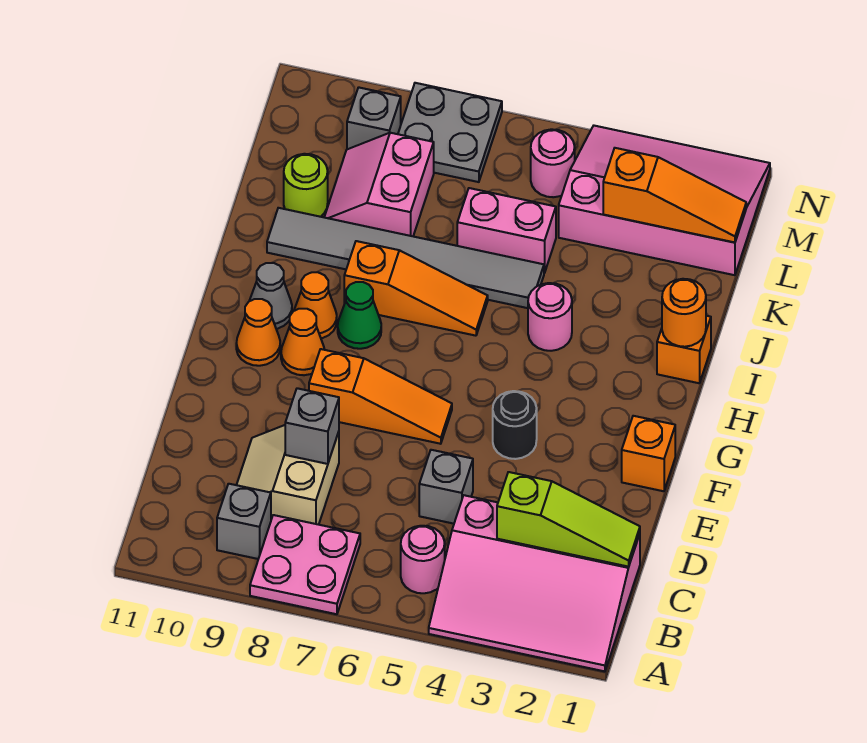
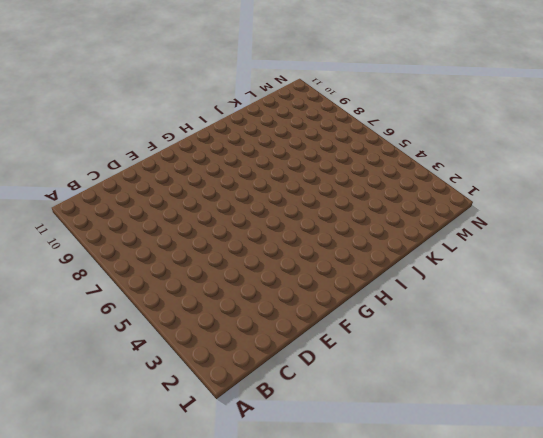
none -> pink slope A1:C4 level 1 top C
none -> pink plate A7:B8 level 1
none -> pink round brick B5 level 1

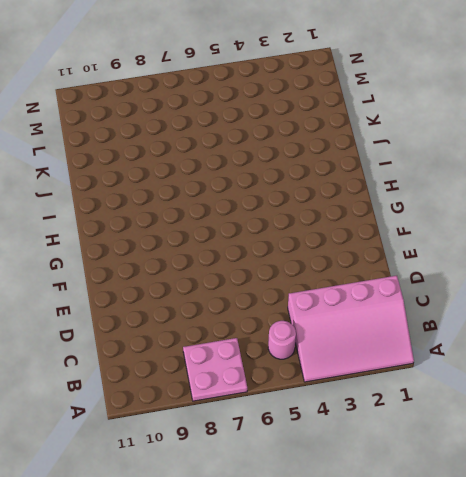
none -> grey brick B9 level 1
none -> tan slope C8:D9 level 1 top 8
none -> grey brick D5 level 1

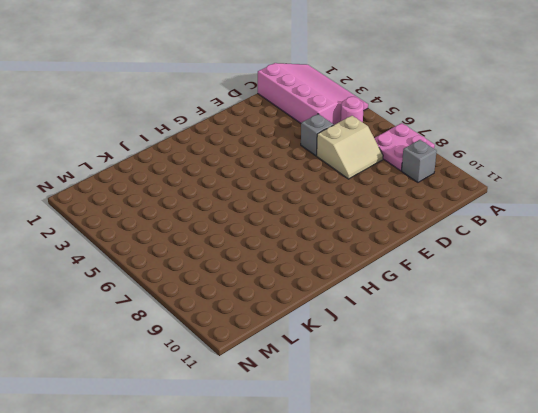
tan slope C6:D7 level 1 top 6 -> tan slope C8:D9 level 1 top 8
none -> orange brick F1 level 1
none -> black round brick F4 level 1
none -> orange slope F6:F8 level 1 top 8

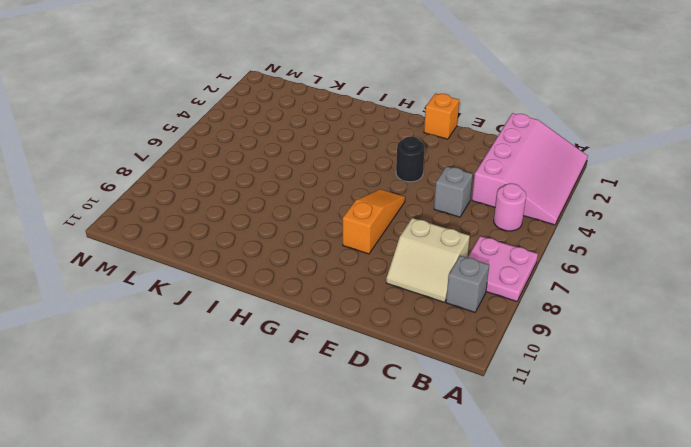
none -> orange cone G9 level 1
none -> orange cone G10 level 1
none -> green cone H8 level 1

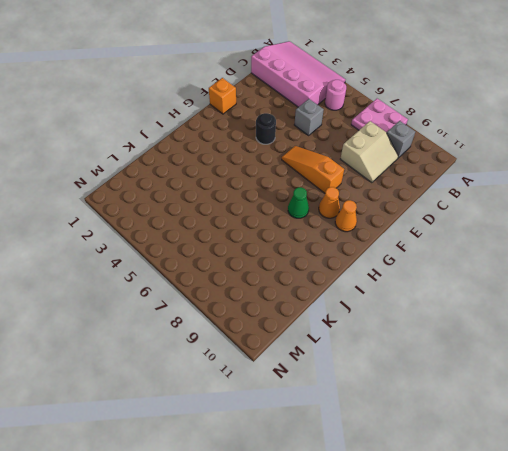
none -> orange cone H9 level 1
none -> grey cone H10 level 1
none -> orange brick I1 level 1

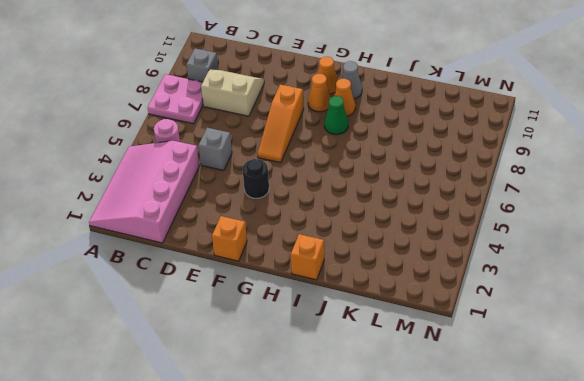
none -> pink round brick I4 level 1
none -> orange slope I6:I8 level 1 top 8
none -> grey tile J5:J10 level 1

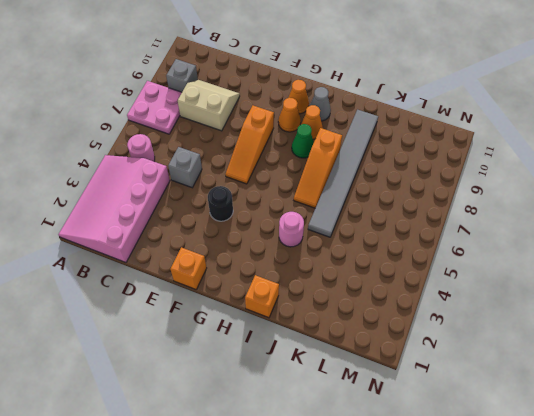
none -> pink brick K5:K6 level 1
none -> pink slope K8:L9 level 1 top 8
none -> lime round brick K10 level 1

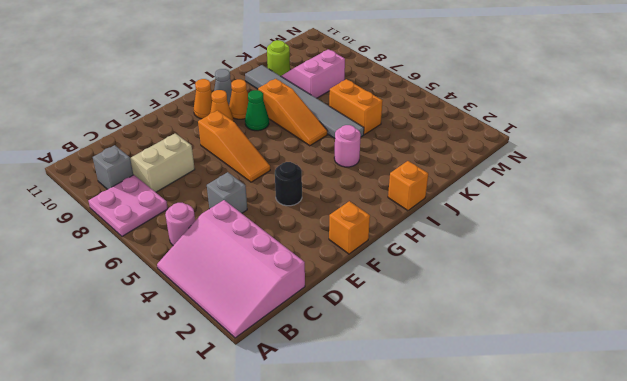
orange brick K5:K6 level 1 -> pink brick K5:K6 level 1
none -> pink slope L1:N4 level 1 top L
none -> pink round brick M5 level 1
none -> grey plate M7:N8 level 1

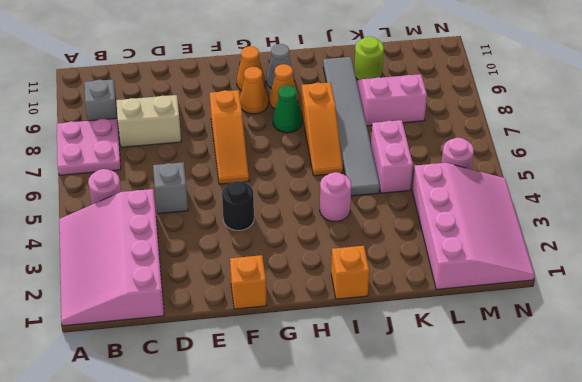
none -> grey plate M7:N8 level 1
none -> grey brick M9 level 1
none -> lime slope C1:C3 level 2 top 3

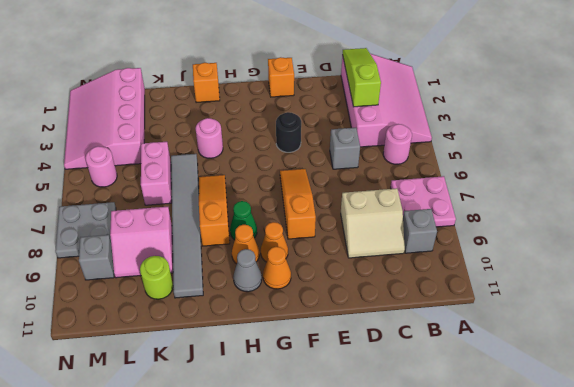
none -> grey brick D8 level 2
none -> orange round brick I1 level 2
none -> orange slope L1:L3 level 2 top 3

